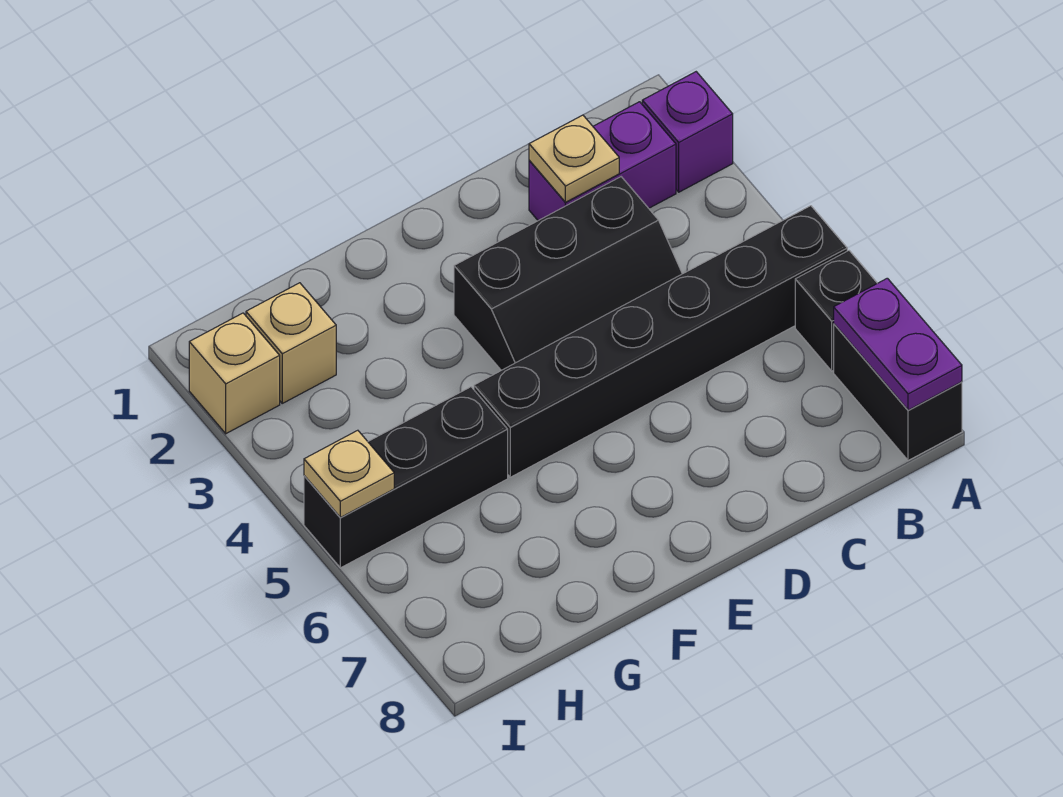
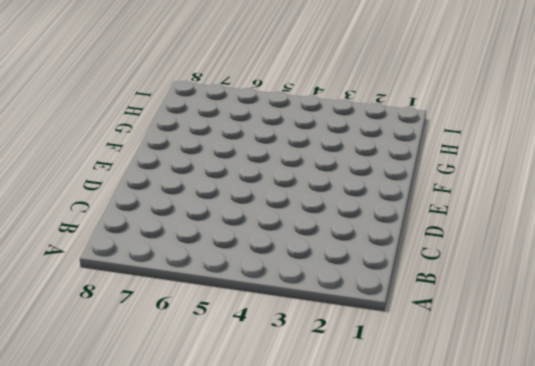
none -> purple brick A2 level 1
none -> black brick A5:F5 level 1
none -> black brick A6 level 1

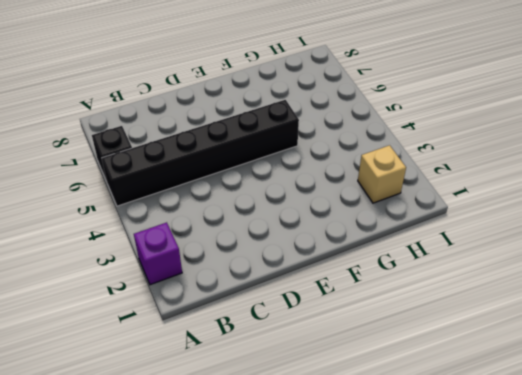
none -> black brick A7:A8 level 1
none -> purple brick B2:C2 level 1
none -> black slope C3:E4 level 1 top 3

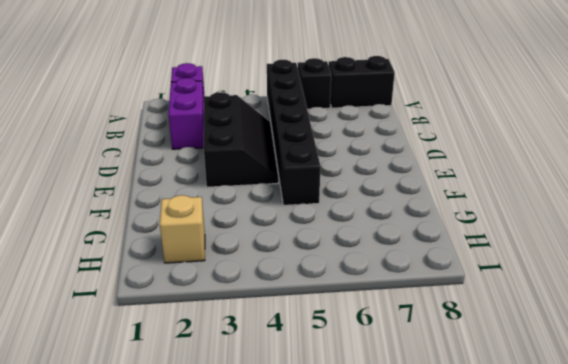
none -> black brick G5:I5 level 1
none -> tan brick I2 level 1
none -> purple plate A7:A8 level 2

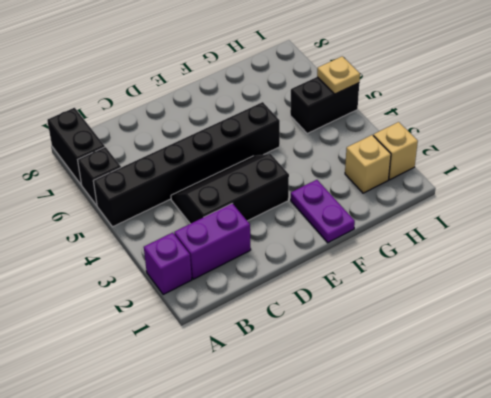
purple plate F1:F2 level 1 -> purple plate A7:A8 level 2
black brick H5:I5 level 1 -> black brick G5:I5 level 1
none -> tan plate C2 level 2

